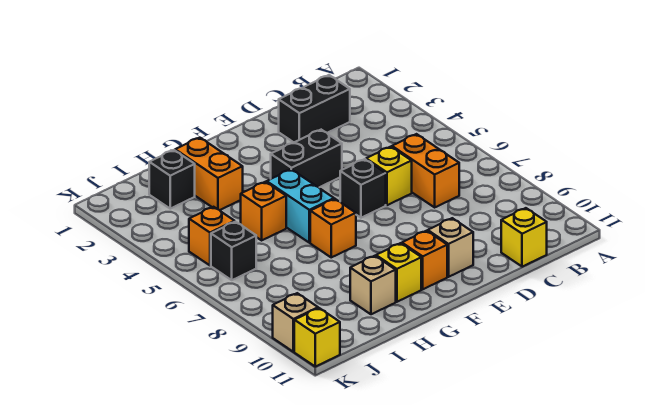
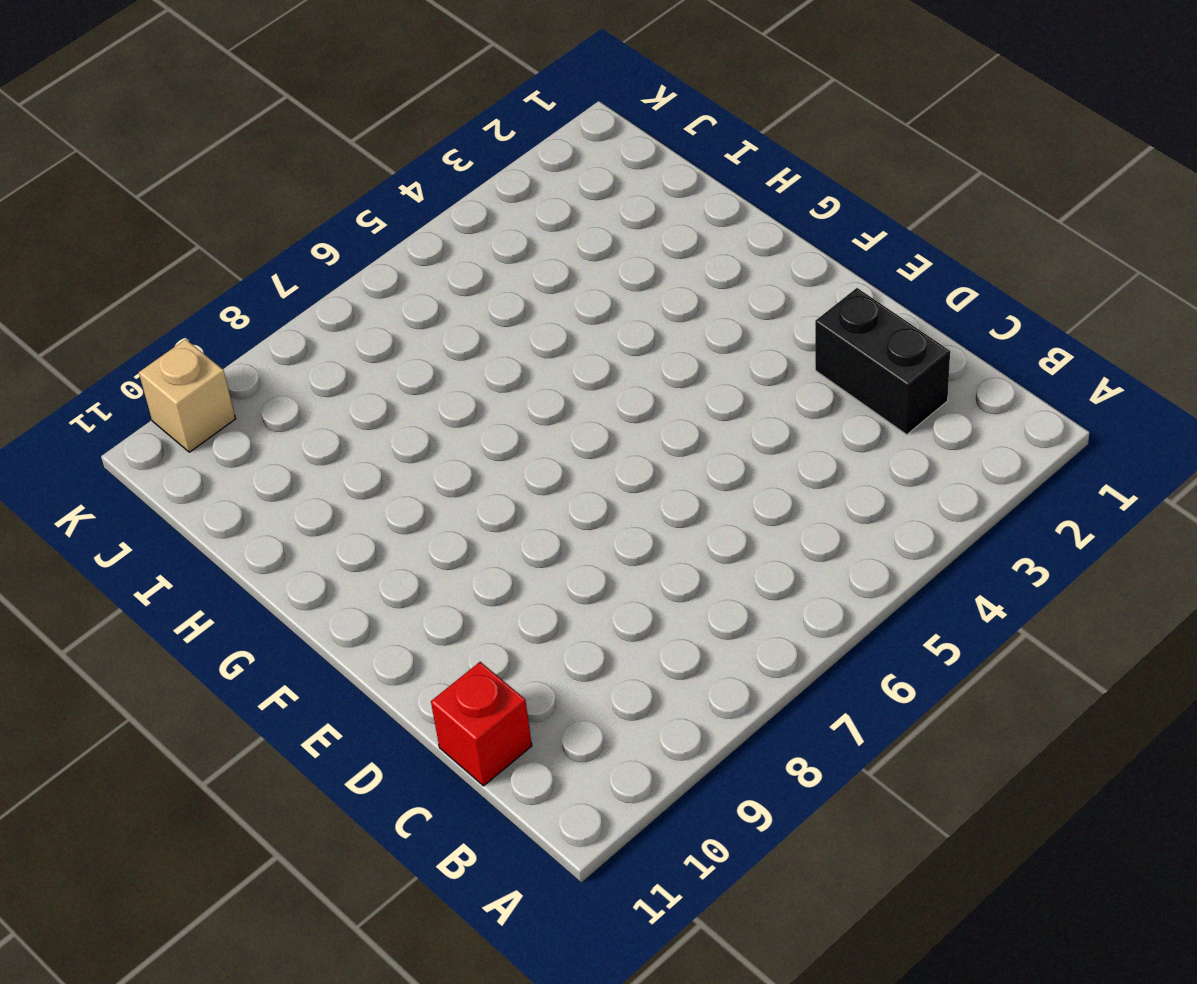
red brick C11 level 1 -> yellow brick C11 level 1
none -> orange brick C6:C7 level 1
none -> yellow brick D6 level 1
none -> black brick E4:F4 level 1

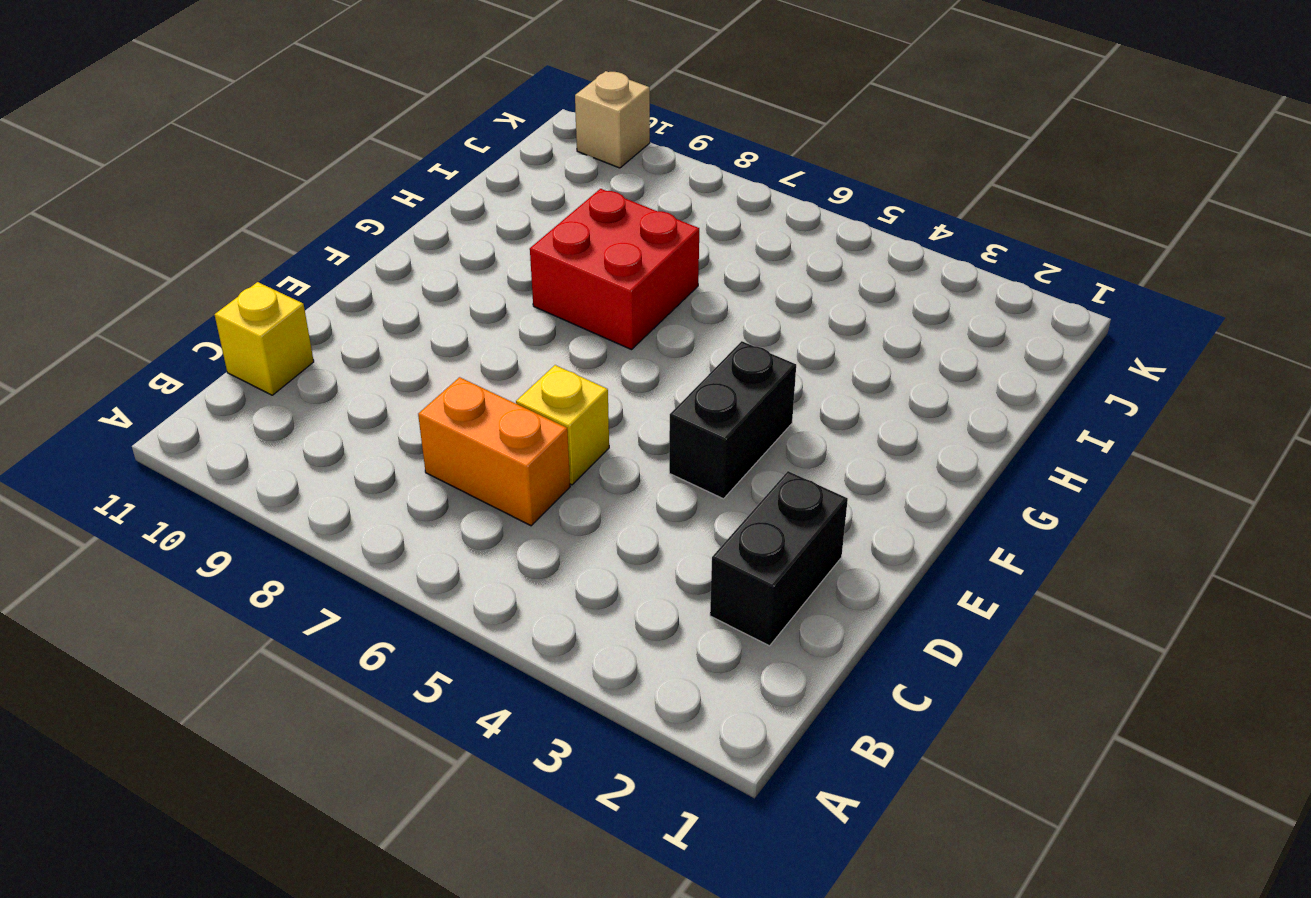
red brick G7:H8 level 1 -> orange brick G7 level 1
none -> black brick E6 level 1
none -> tan brick E10 level 1
none -> orange brick F10 level 1

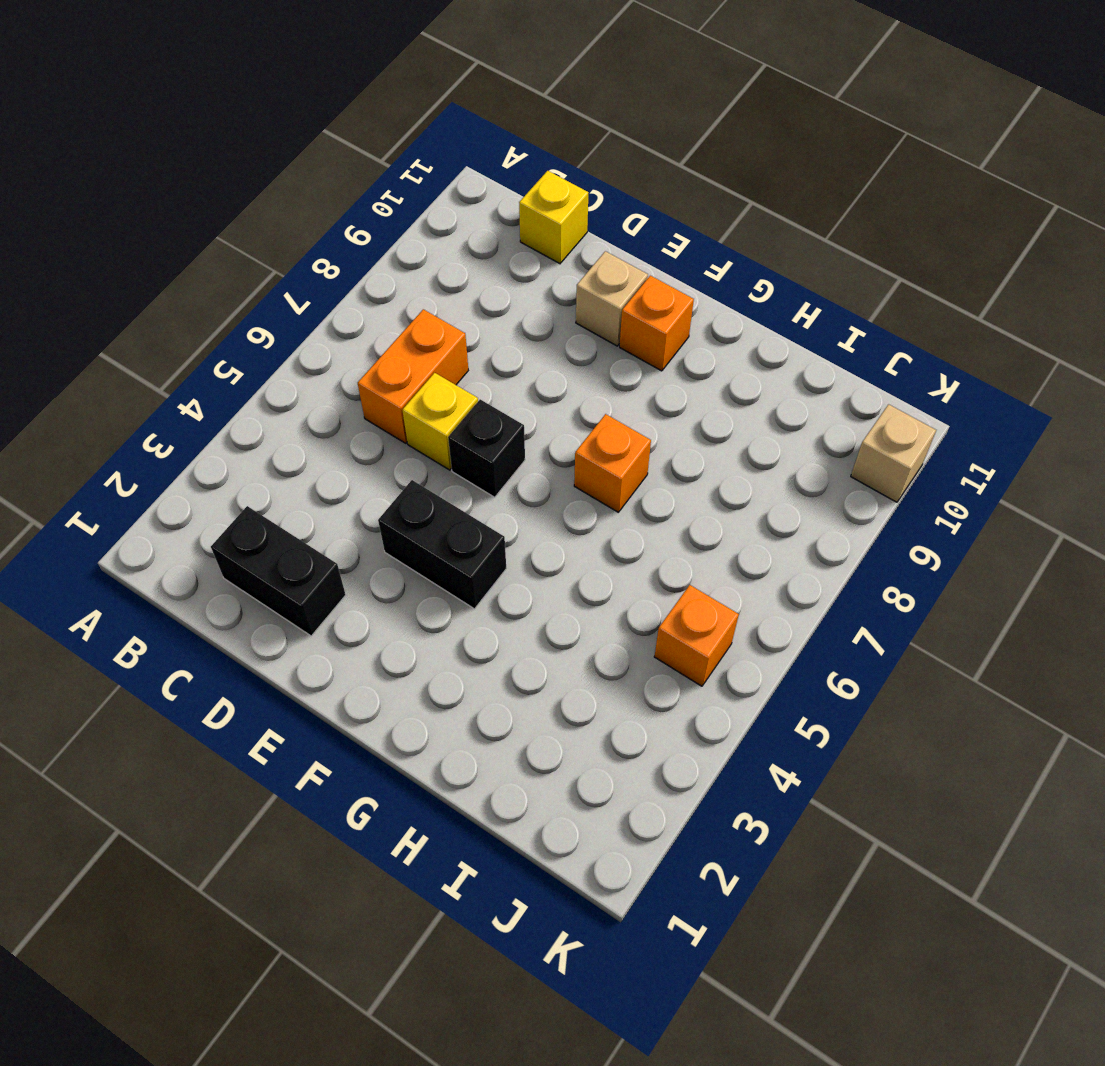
none -> cyan brick G5:G6 level 1
none -> yellow brick G10 level 1
none -> orange brick H2:H3 level 1

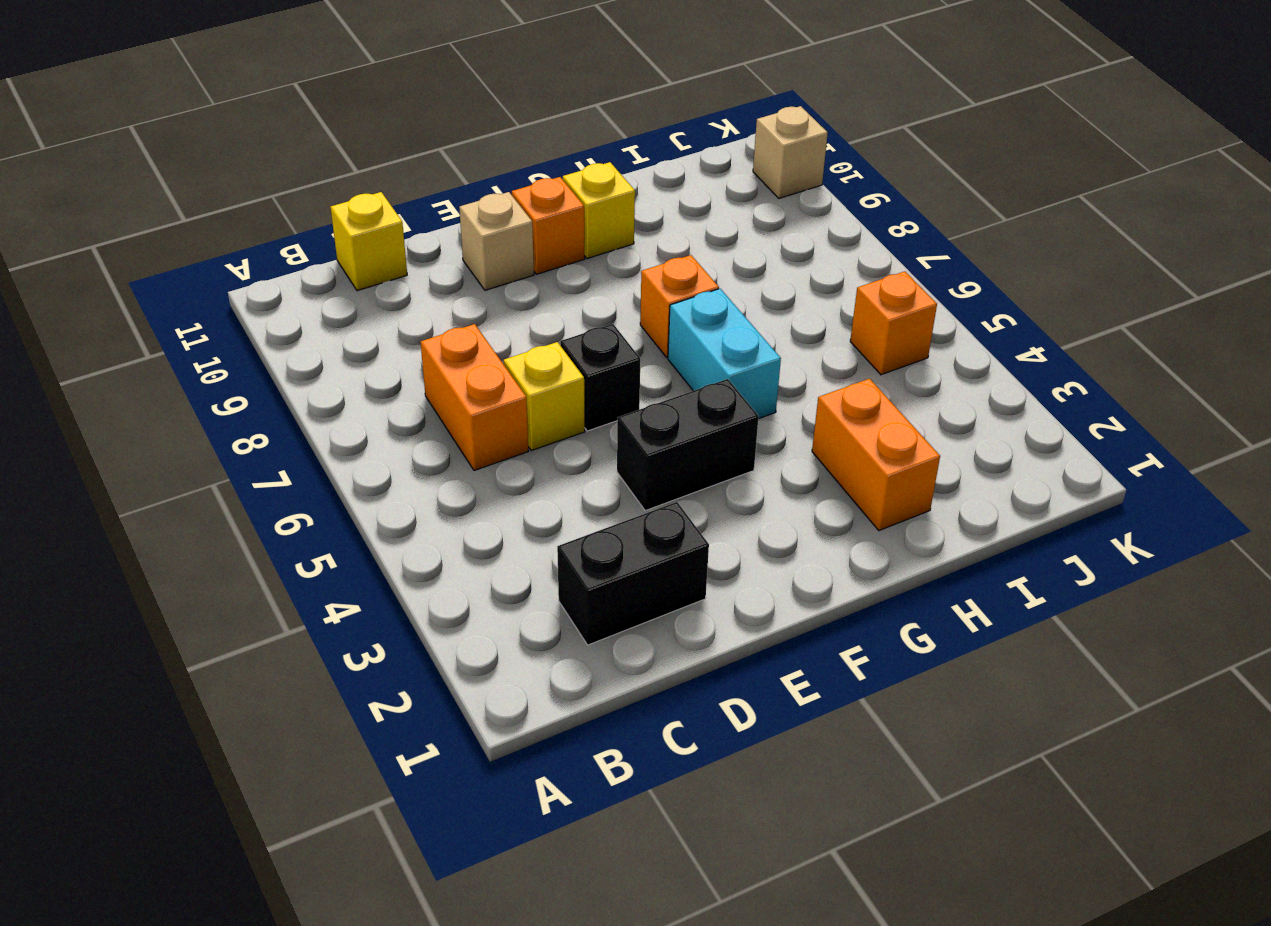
none -> orange brick H5 level 1
none -> tan brick H10 level 1
none -> black brick I2 level 1

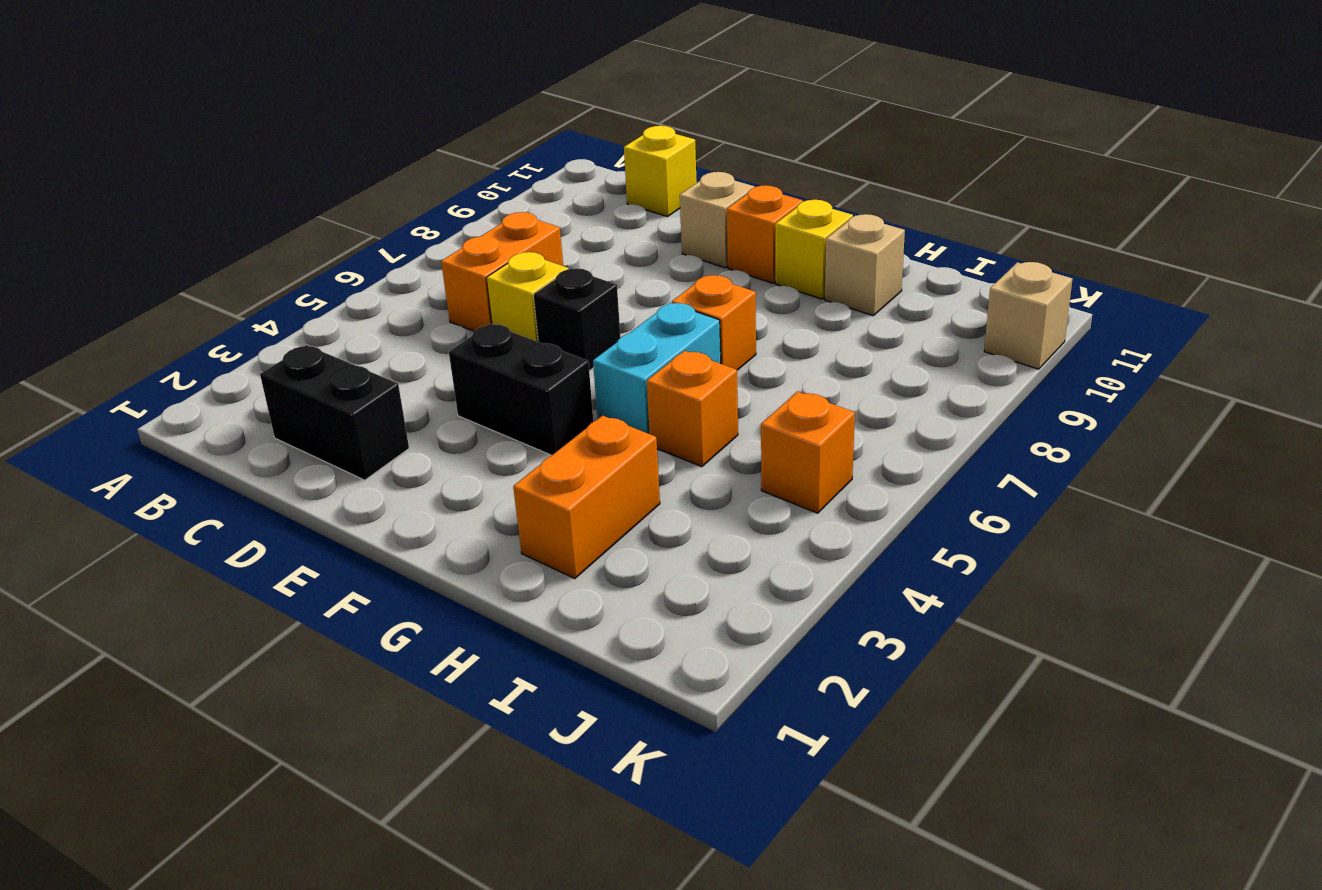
none -> black brick I2 level 1
none -> black brick J6 level 1
none -> yellow brick K11 level 1

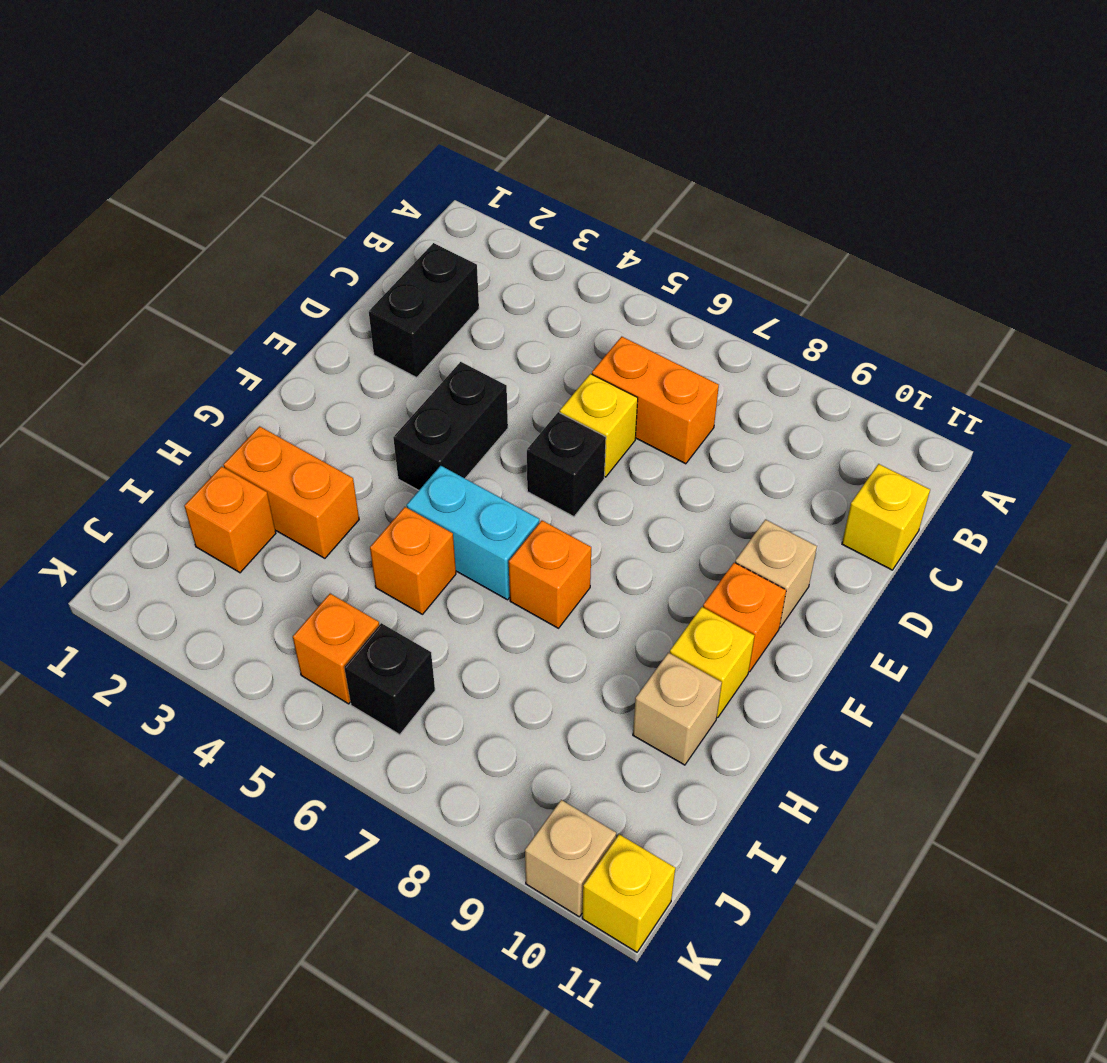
orange brick I2 level 1 -> black brick I2 level 1

